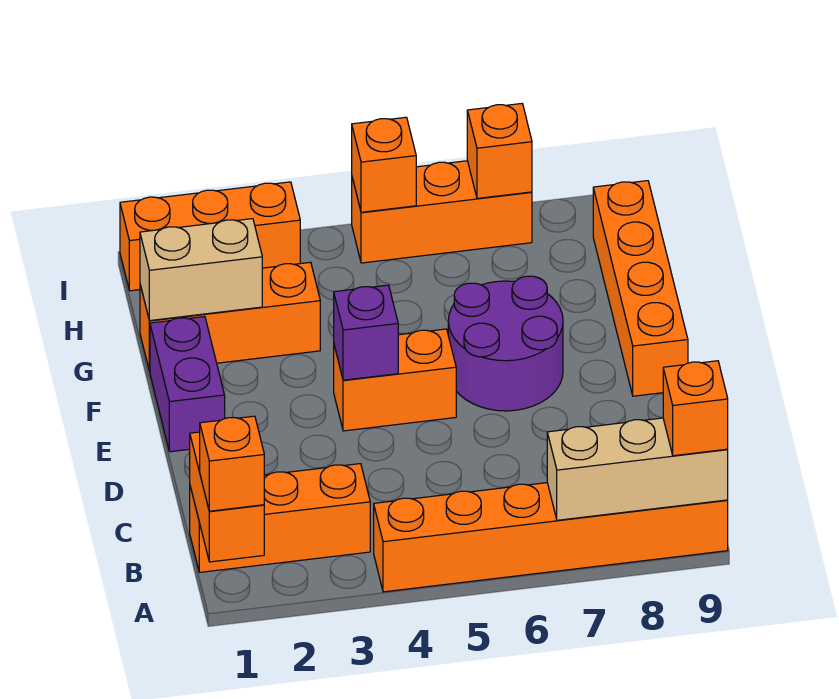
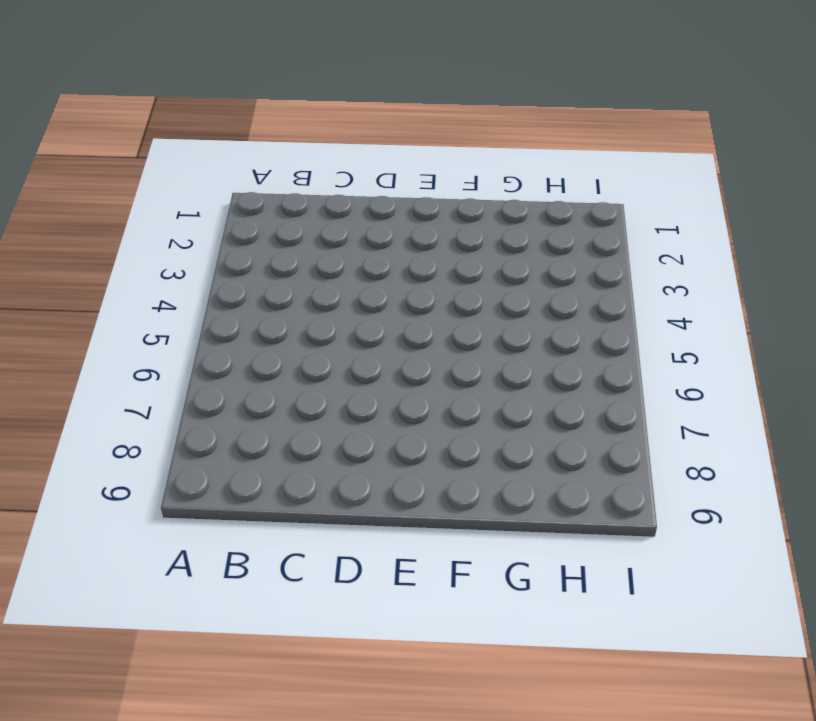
none -> orange brick A4:A9 level 1
none -> orange brick B1:B3 level 1
none -> purple brick E1:F1 level 1

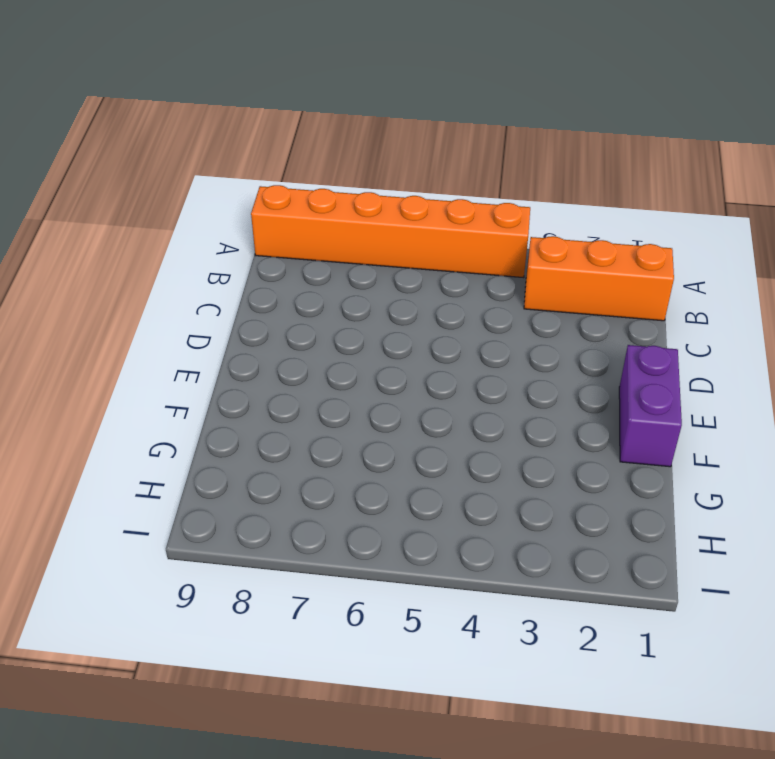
none -> orange brick E4:E5 level 1
none -> purple round brick E6:F7 level 1
none -> orange brick E9:H9 level 1

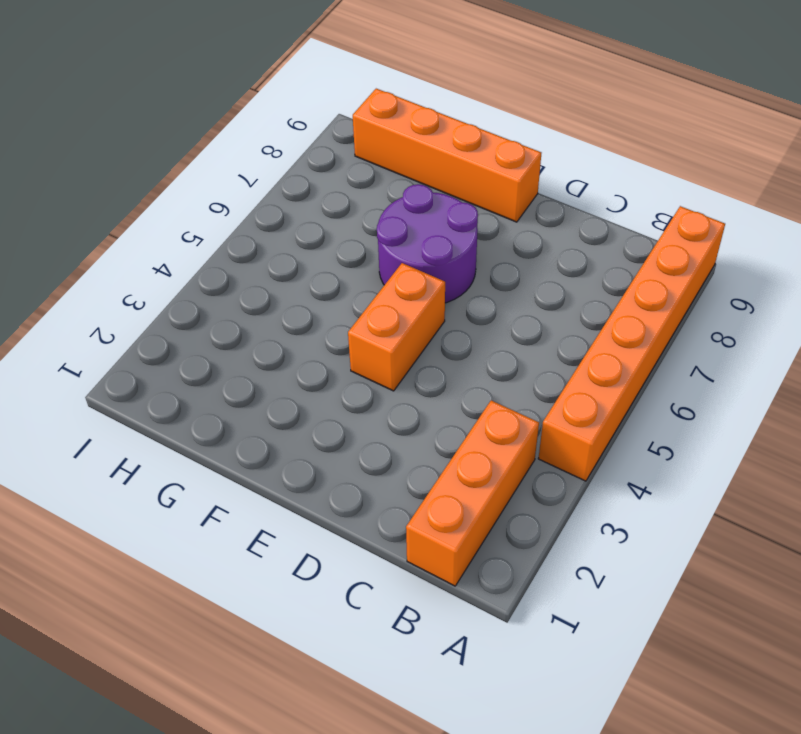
none -> purple brick E1:F1 level 1
none -> orange brick G1:G3 level 1
none -> orange brick I1:I3 level 1

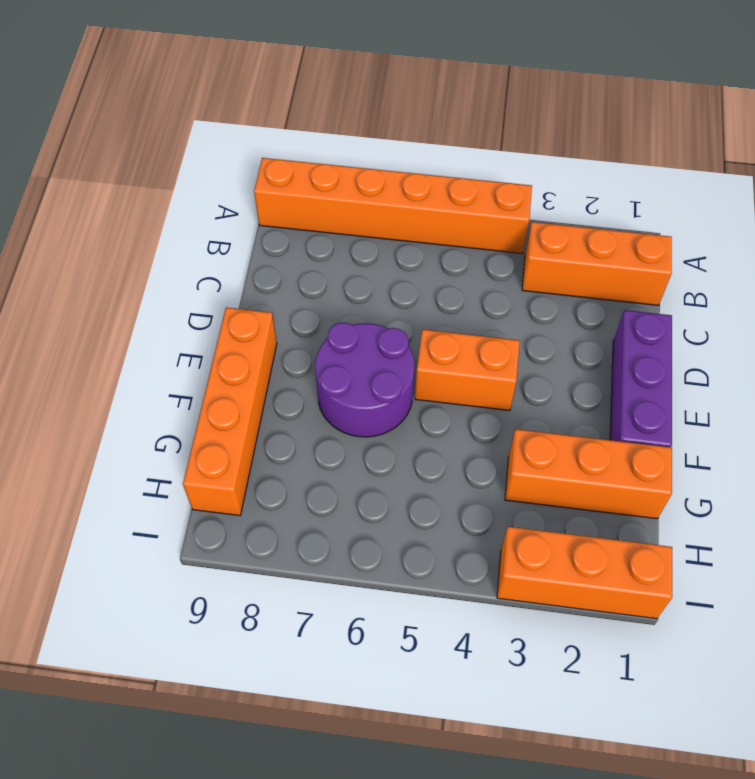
purple brick D1:F1 level 1 -> purple brick E1:F1 level 1
none -> orange brick I5:I7 level 1
none -> orange brick A1:B1 level 2
none -> tan brick A7:A9 level 2

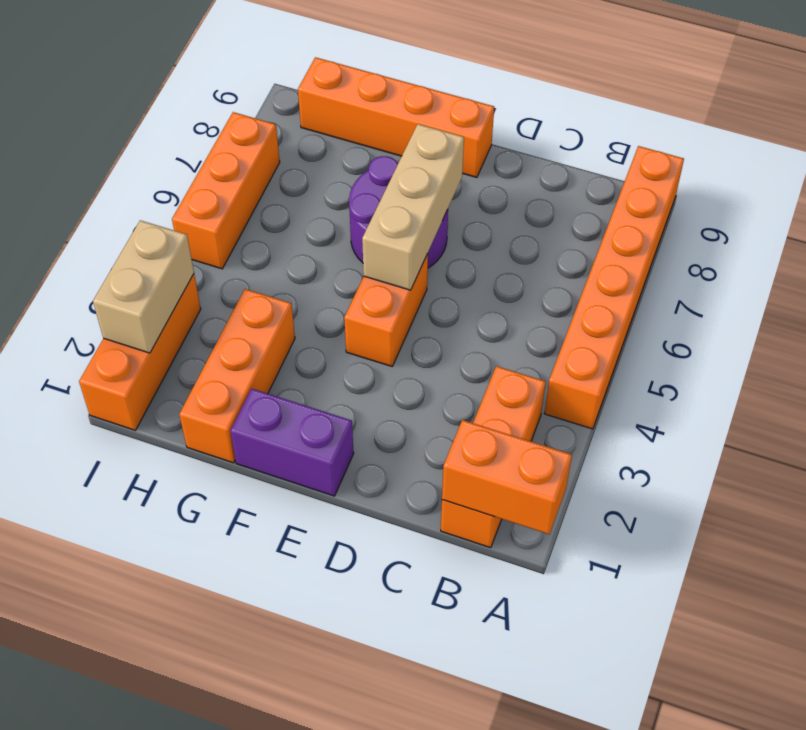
tan brick E5:E7 level 2 -> tan brick A7:A9 level 2
tan brick I2:I3 level 2 -> tan brick G1:G2 level 2
none -> purple brick E4 level 2
none -> orange brick I5 level 2
none -> orange brick I7 level 2

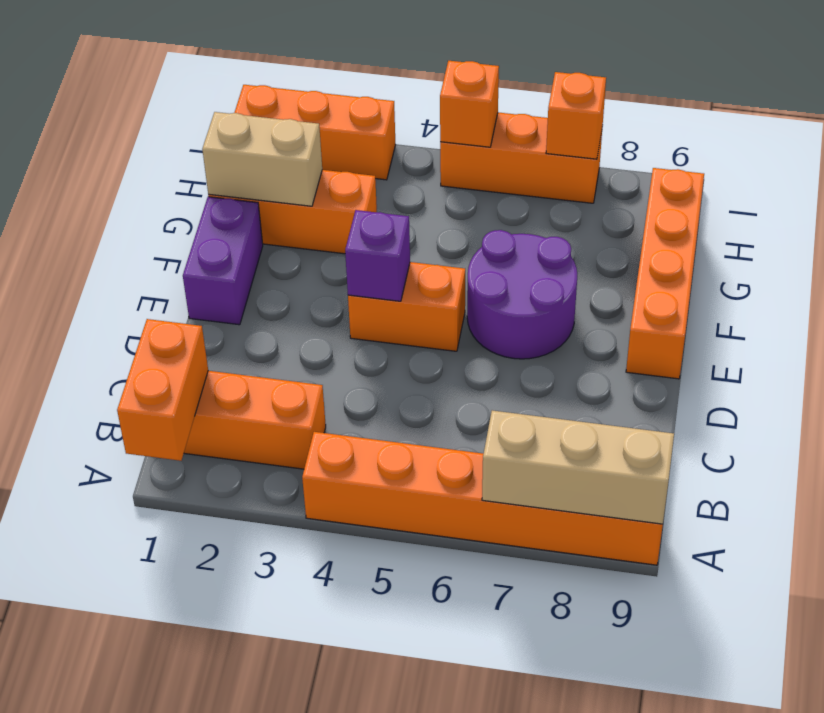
none -> orange brick A1 level 3
none -> orange brick A9 level 3

